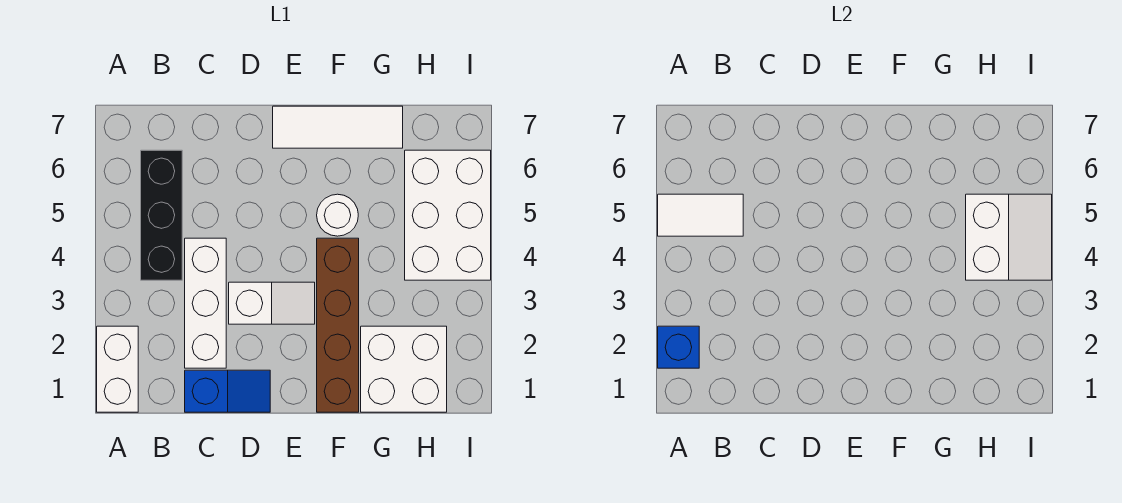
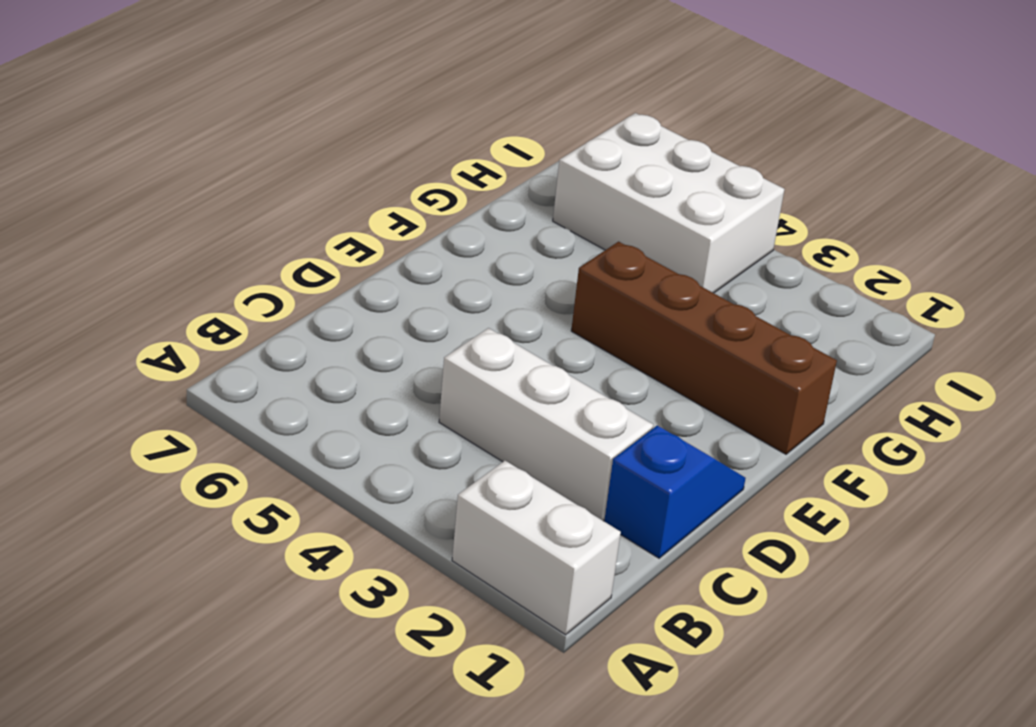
none -> black brick B4:B6 level 1
none -> white slope D3:E3 level 1 top D
none -> white tile E7:G7 level 1

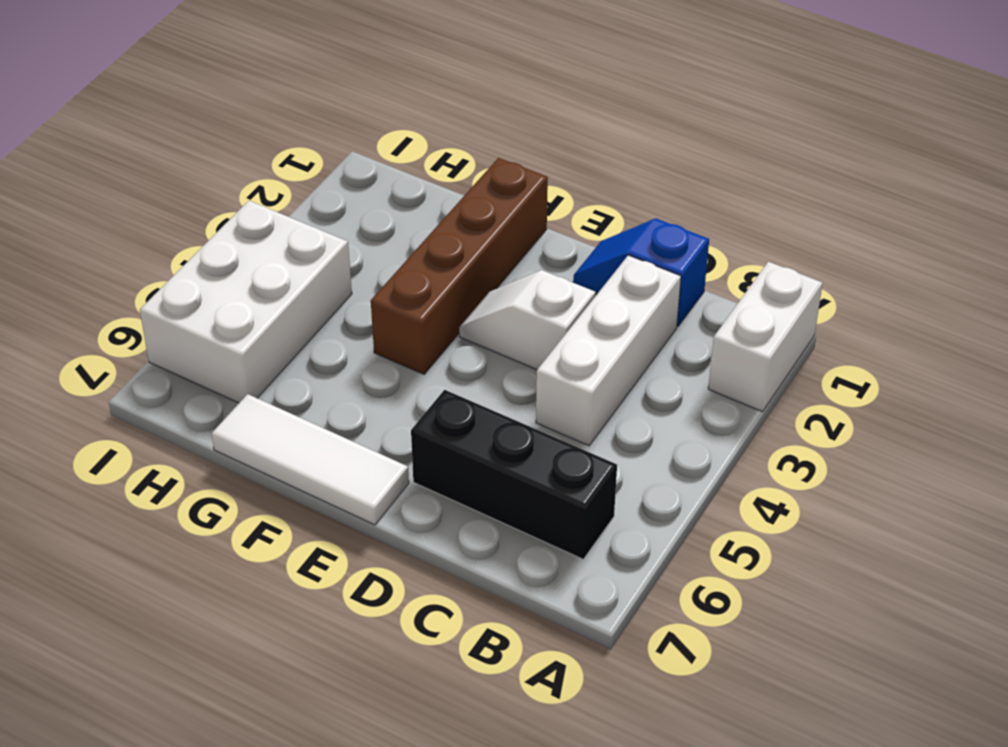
black brick B6:D6 level 1 -> black brick B4:B6 level 1
none -> white round brick F5 level 1
none -> white brick G1:H2 level 1
none -> blue brick A2 level 2

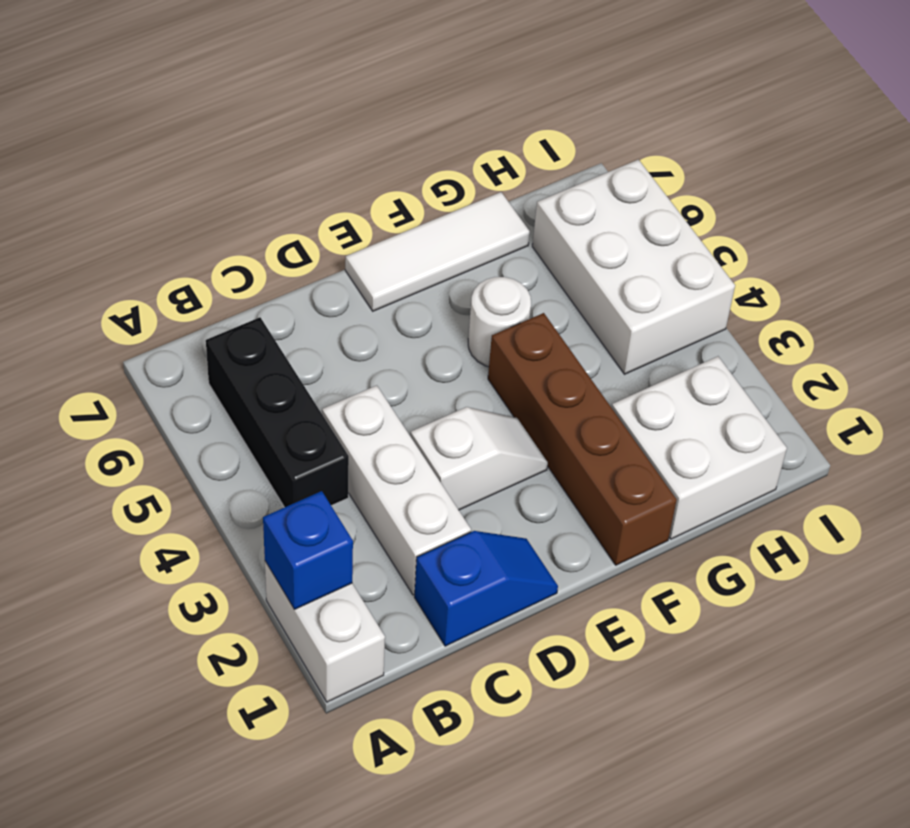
none -> white tile A5:B5 level 2
none -> white slope H4:I5 level 2 top H

